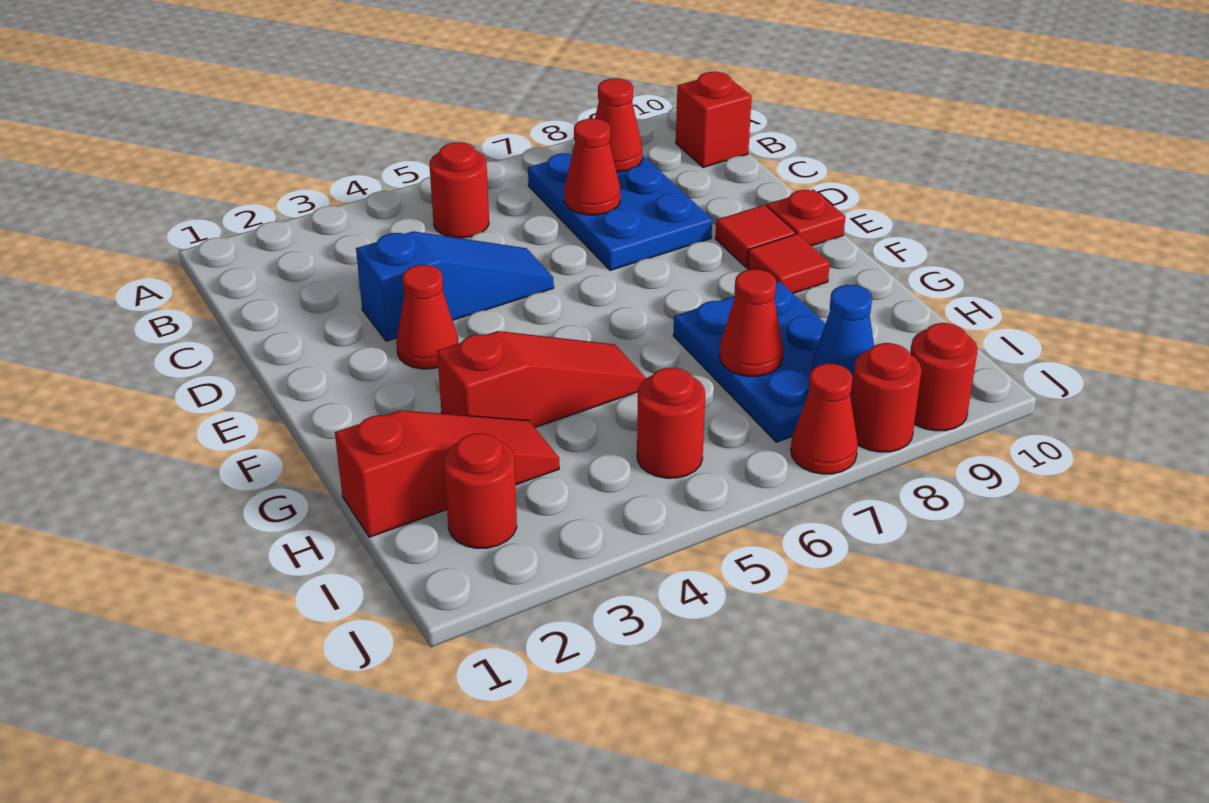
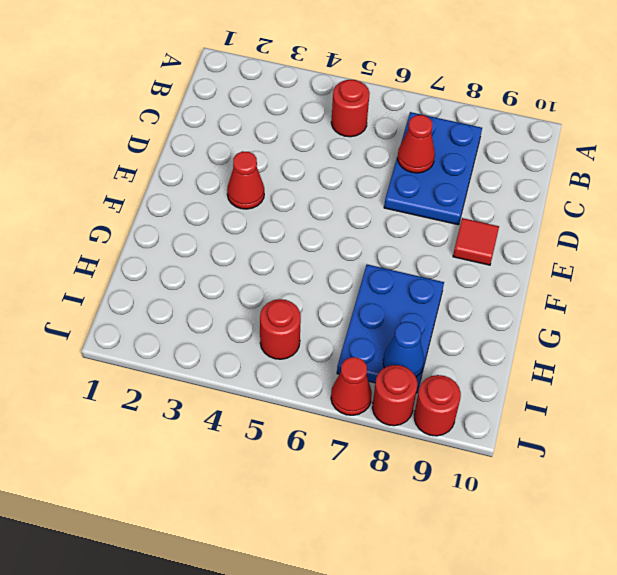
none -> red brick B10 level 1
none -> blue slope D3:D5 level 1 top 3
none -> red plate E10 level 1

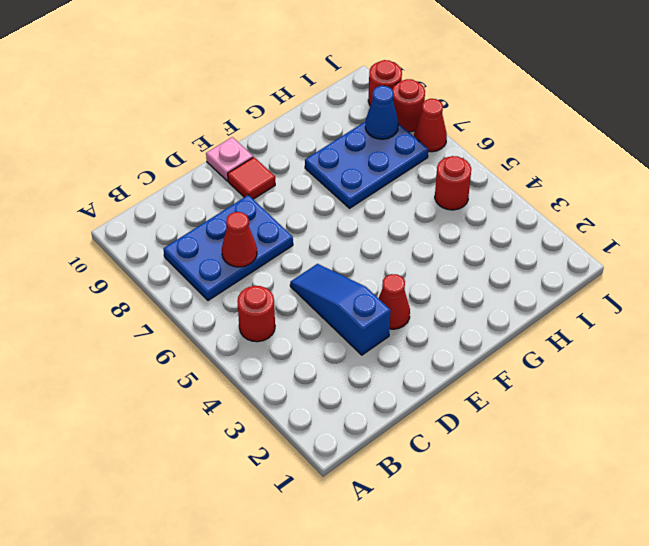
pink plate E10 level 1 -> red plate E10 level 1
none -> red brick B10 level 1
none -> red tile F9 level 1
none -> red slope G3:G5 level 1 top 3

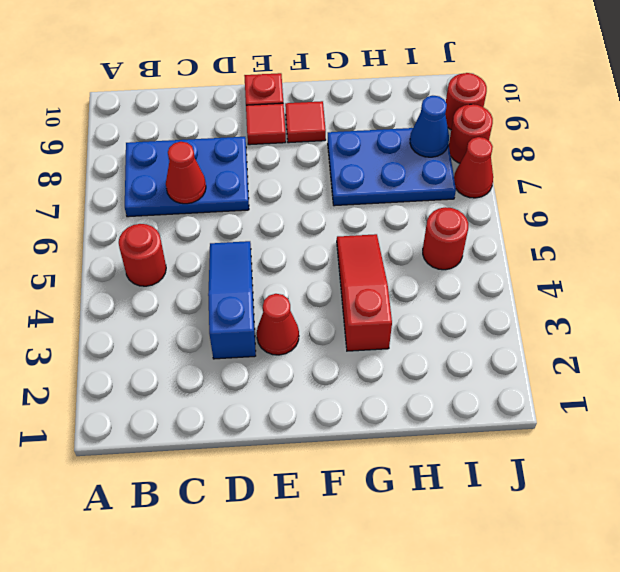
none -> red brick B10 level 1
none -> red slope H1:H3 level 1 top 1
none -> red round brick I2 level 1

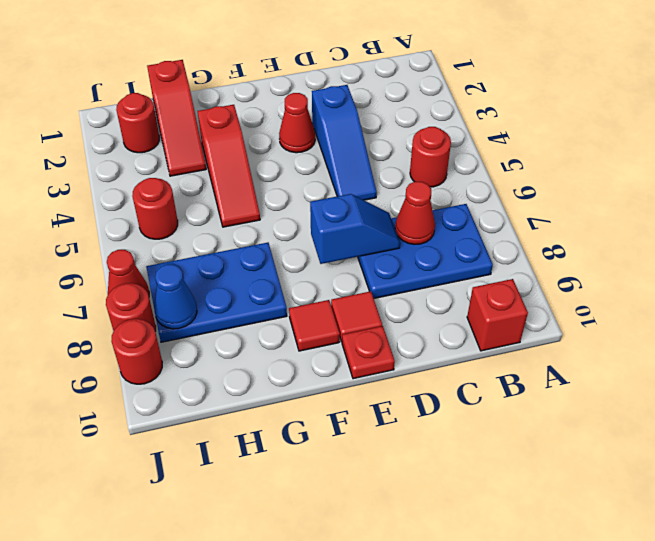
blue slope D7:E7 level 2 top E -> none
none -> red cone B8 level 2
none -> red cone H7 level 2

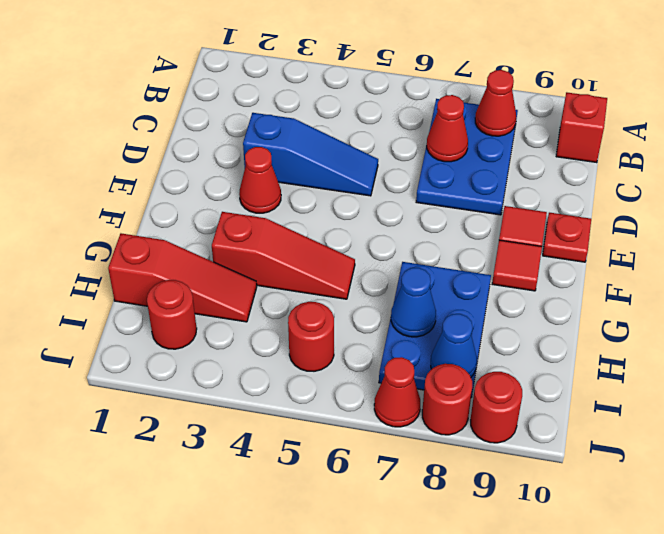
blue cone H7 level 2 -> red cone H7 level 2
none -> red round brick B5 level 1

